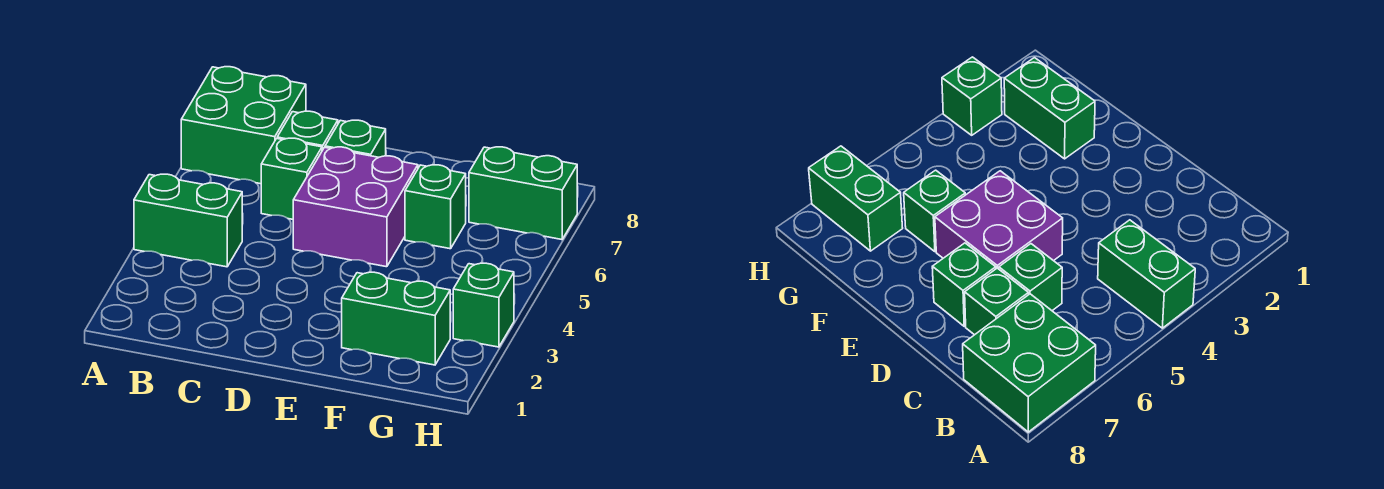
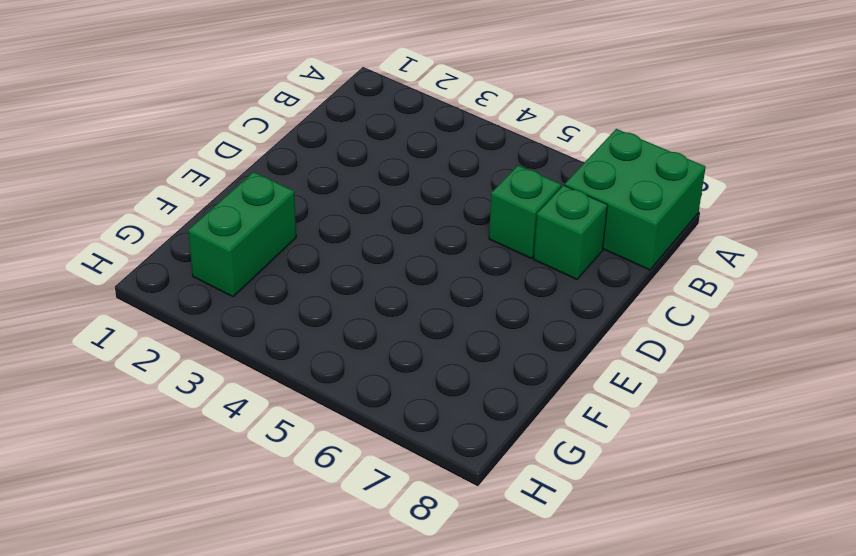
none -> green brick A4:B4 level 1
none -> purple brick D5:E6 level 1

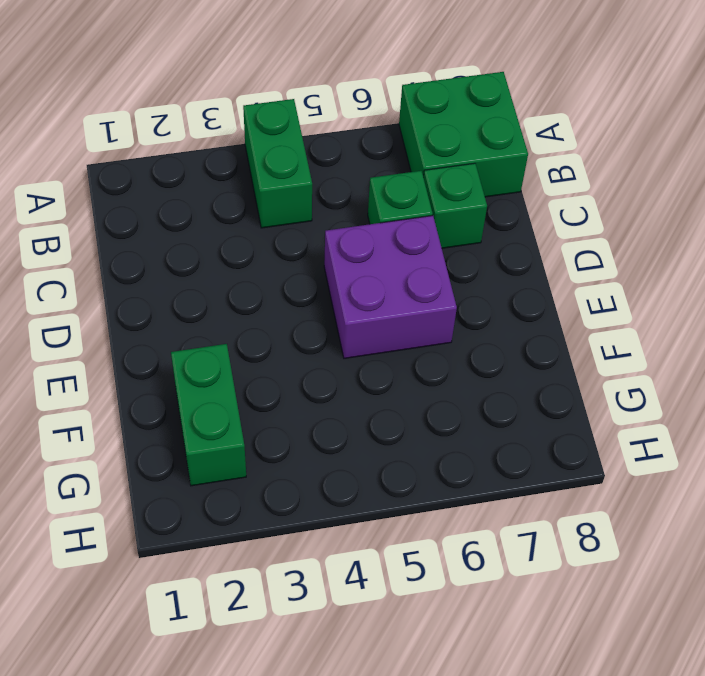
none -> green brick D7 level 1
none -> green brick F6 level 1

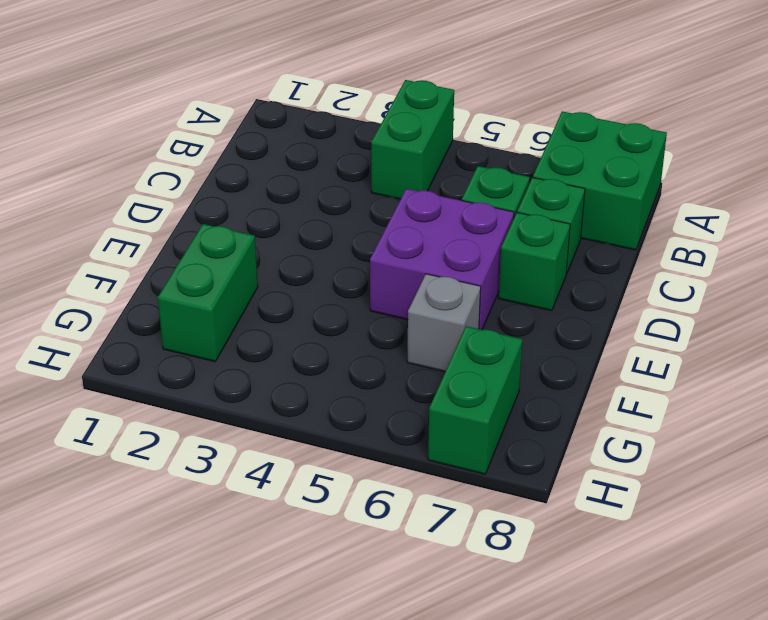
grey brick F6 level 1 -> green brick F6 level 1
none -> green brick H3 level 1

